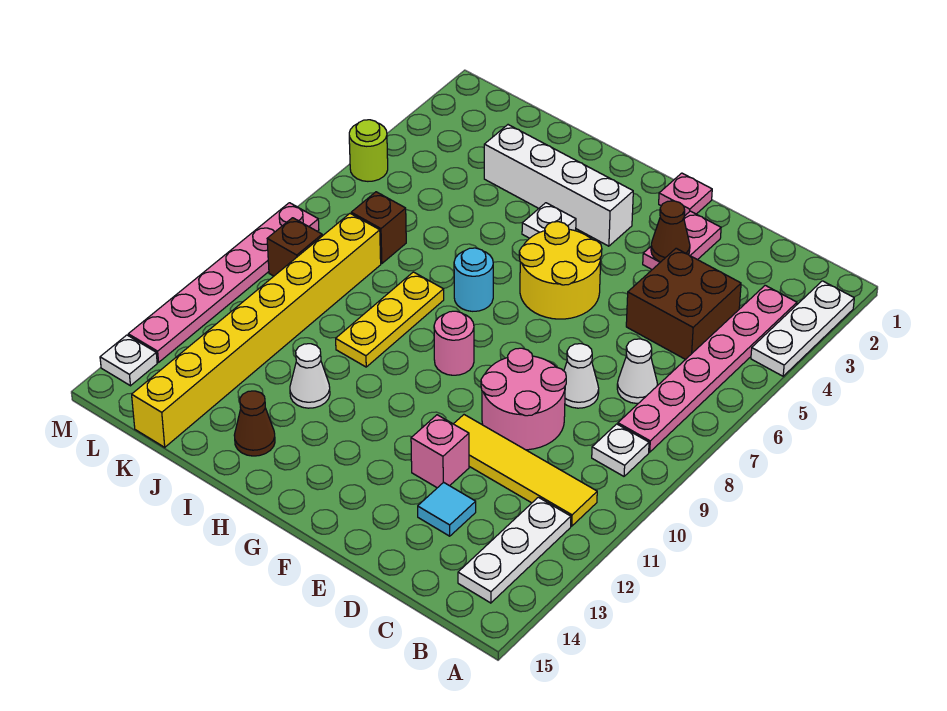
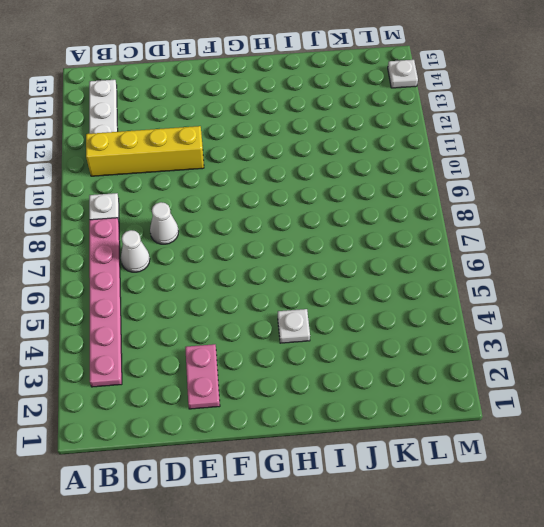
yellow brick B11:E11 level 1 -> yellow tile B11:E11 level 1
none -> white plate A2:A4 level 1
none -> brown brick C4:D5 level 1
none -> pink round brick D9:E10 level 1

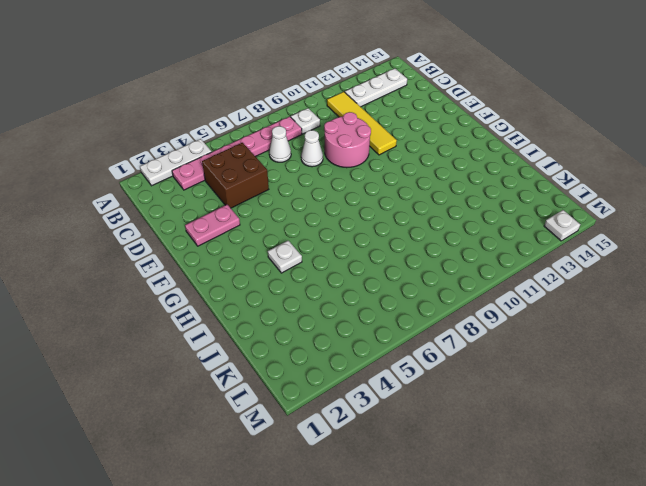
none -> cyan tile D13 level 1
none -> pink brick E12 level 1
none -> pink plate F1 level 1

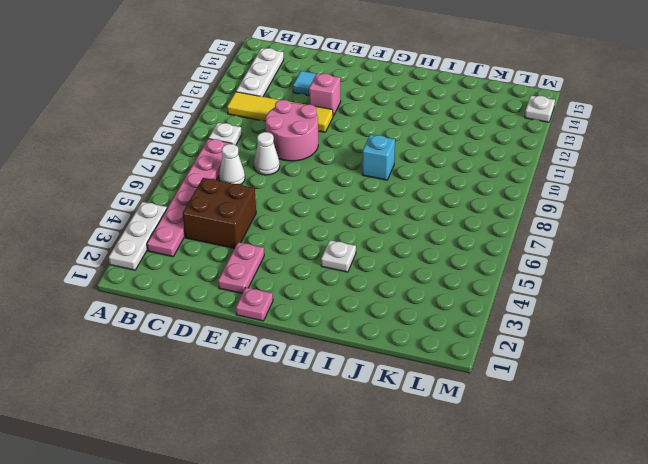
cyan brick H9 level 1 -> none
none -> yellow round brick F5:G6 level 1
none -> white brick G3:J3 level 1
none -> pink round brick G9 level 1

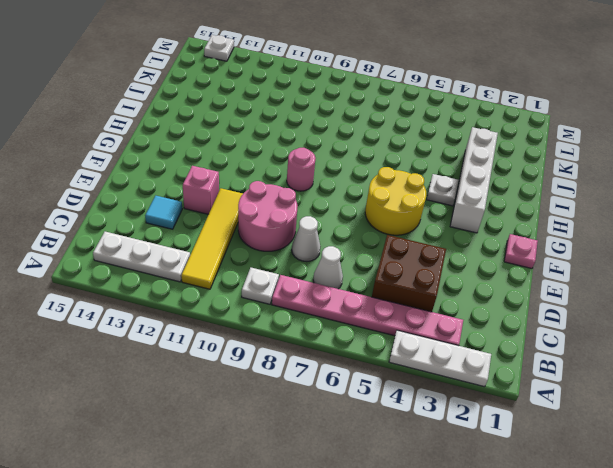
none -> pink plate E2:E3 level 1
none -> cyan round brick H7 level 1
none -> yellow plate I8:I10 level 1

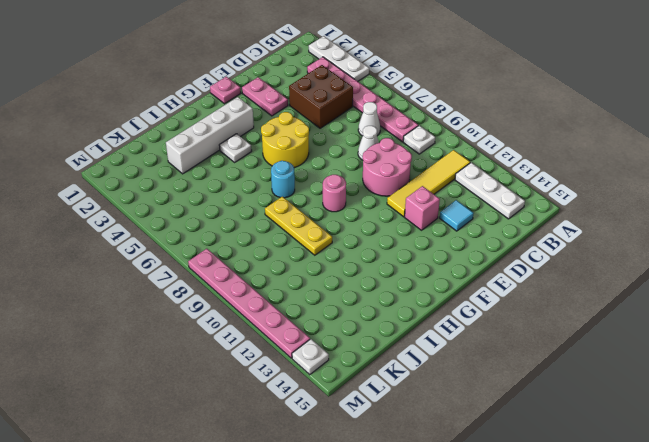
none -> white cone I12 level 1
none -> brown cone I14 level 1
none -> brown brick K7 level 1

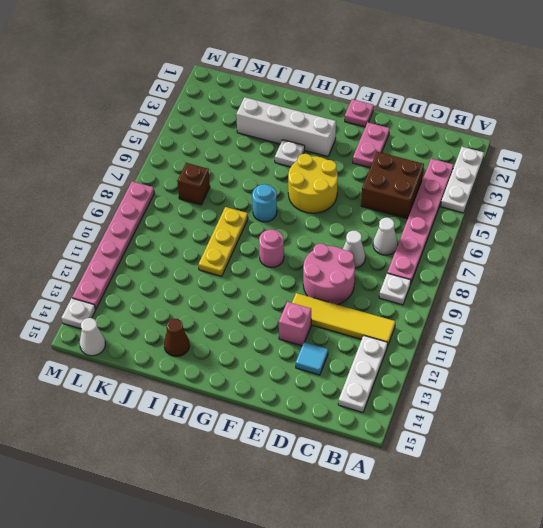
white cone L15 level 1 -> white cone I12 level 1
none -> yellow brick K8:K15 level 1
none -> brown brick L9 level 1
none -> lime round brick M5 level 1

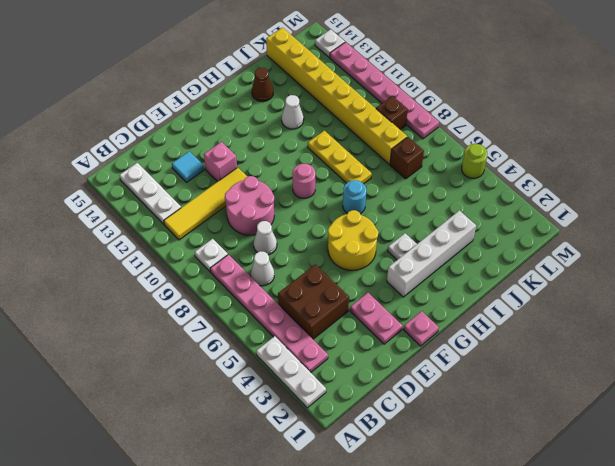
none -> brown cone E3 level 2

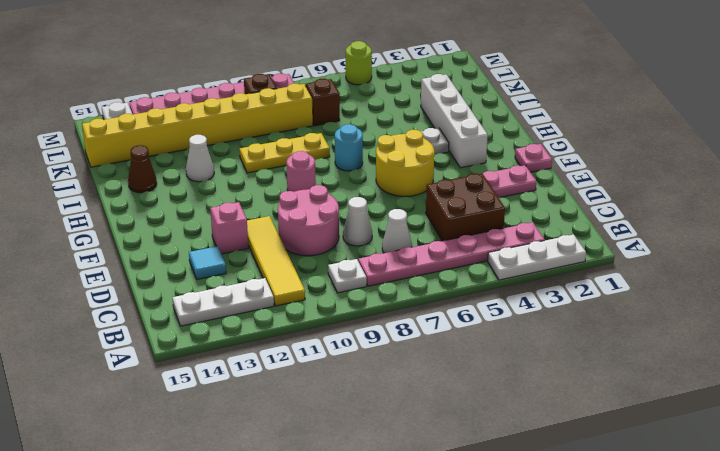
none -> brown cone E3 level 2

